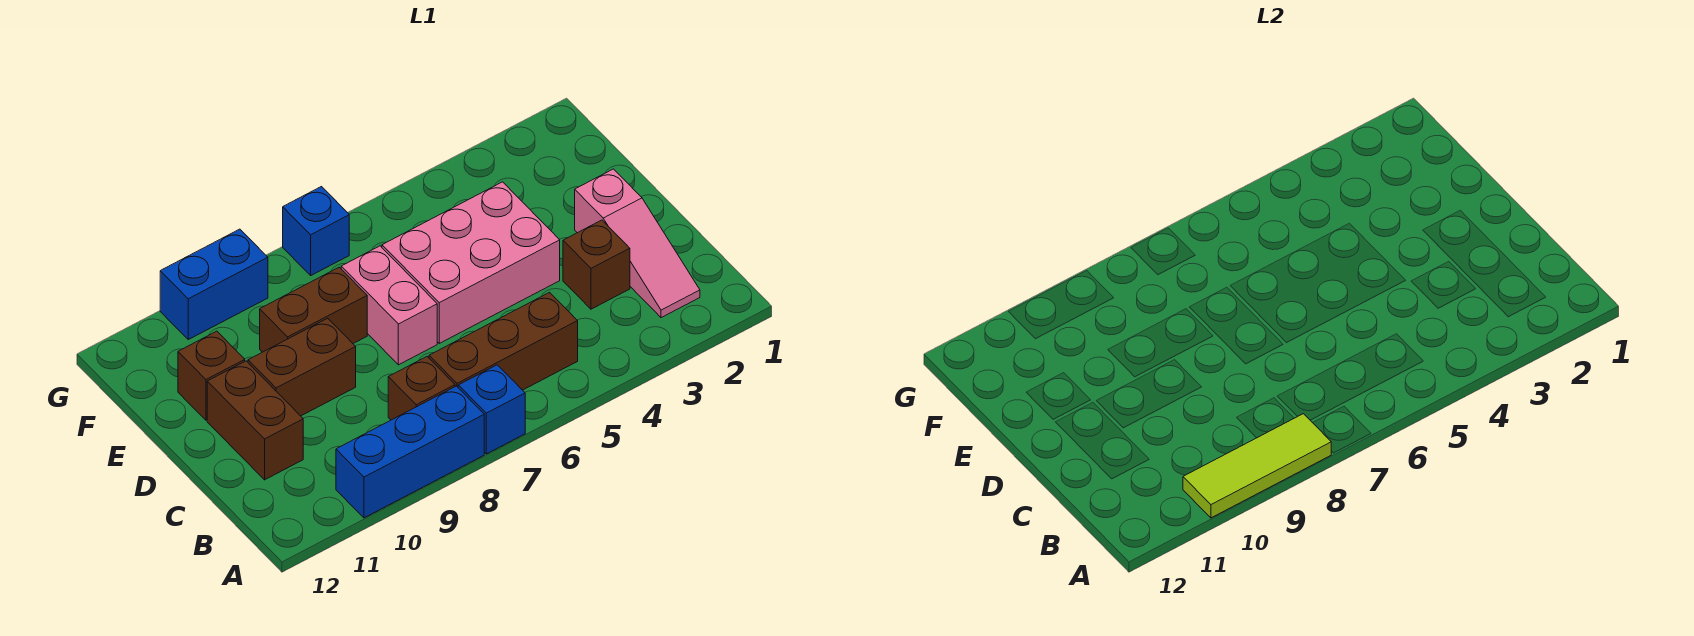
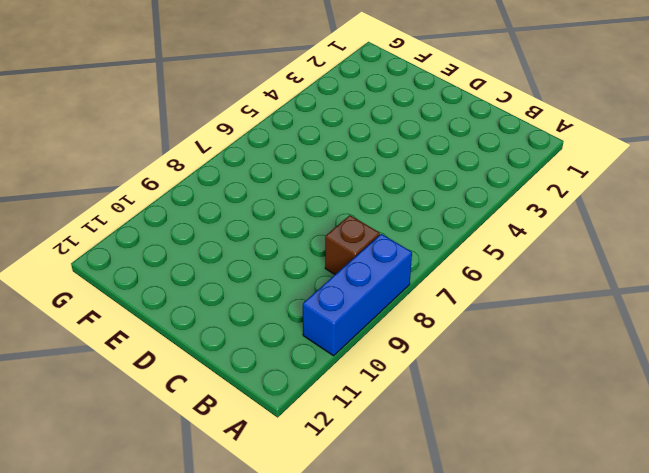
none -> blue brick A7 level 1
none -> pink slope B2:D2 level 1 top D
none -> brown brick B5:B7 level 1

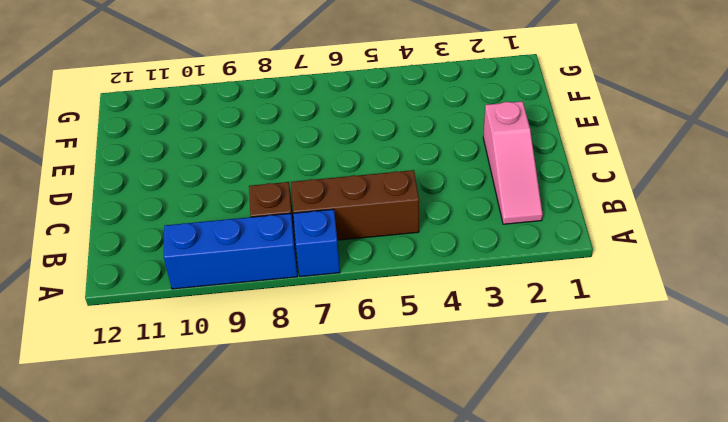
none -> brown brick C3 level 1
none -> brown brick C11:D11 level 1
none -> pink brick D4:E6 level 1

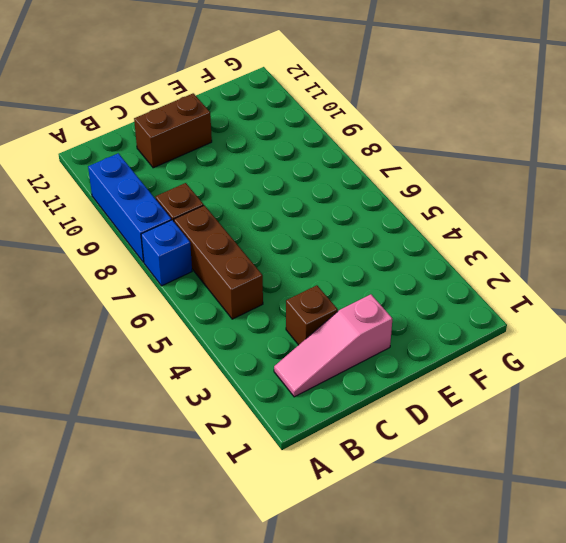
none -> pink brick D4:E6 level 1
none -> pink brick D7:E7 level 1
none -> brown brick D9:D10 level 1

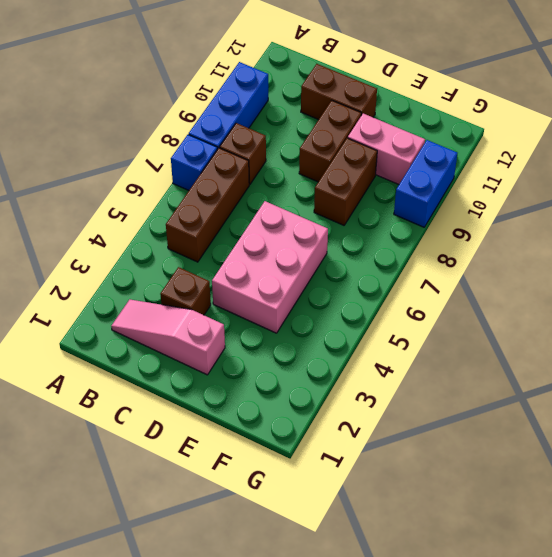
pink brick E10:F10 level 1 -> pink brick D7:E7 level 1
none -> brown brick E11 level 1
none -> blue brick G7 level 1
none -> lime tile A8:A10 level 2

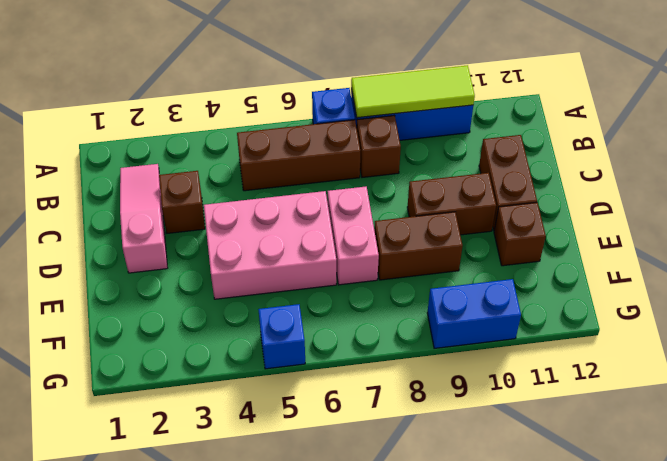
blue brick G5 level 1 -> blue brick G7 level 1

